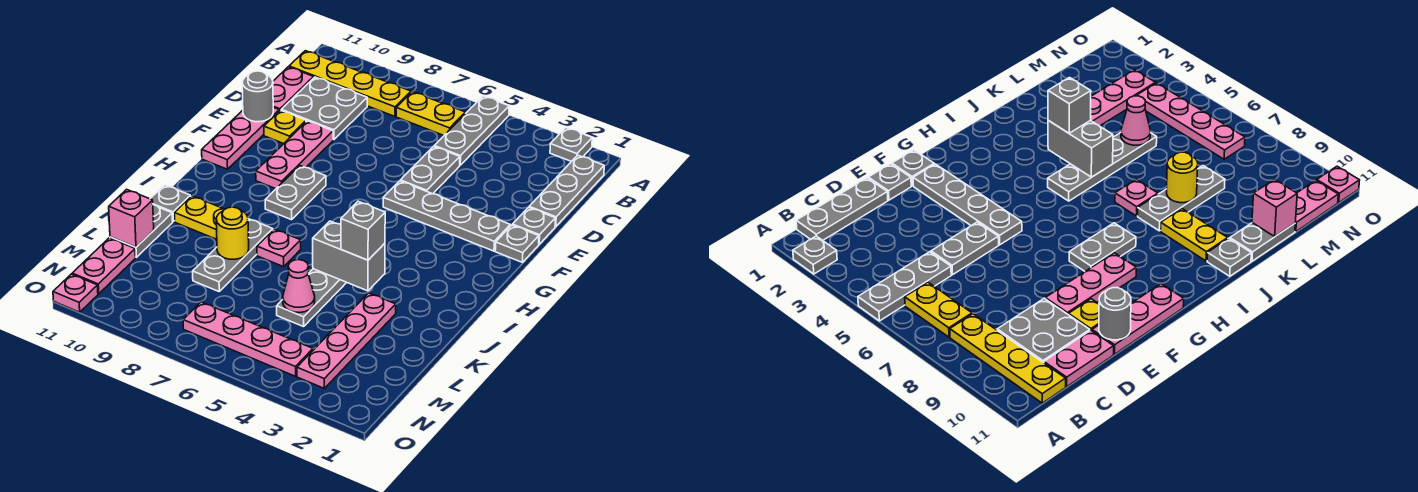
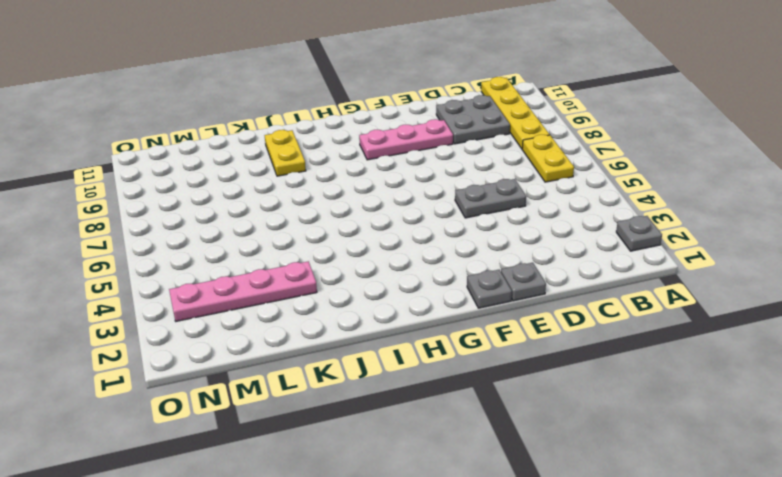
none -> grey plate A5:C5 level 1
none -> grey plate B1:D1 level 1
none -> pink plate C11:D11 level 1
none -> yellow plate E10 level 1

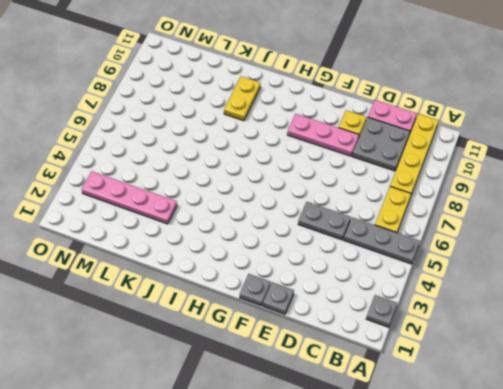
none -> grey plate B1:D1 level 1
none -> pink plate E11:G11 level 1
none -> grey plate F2:F5 level 1
none -> grey plate G8:H8 level 1

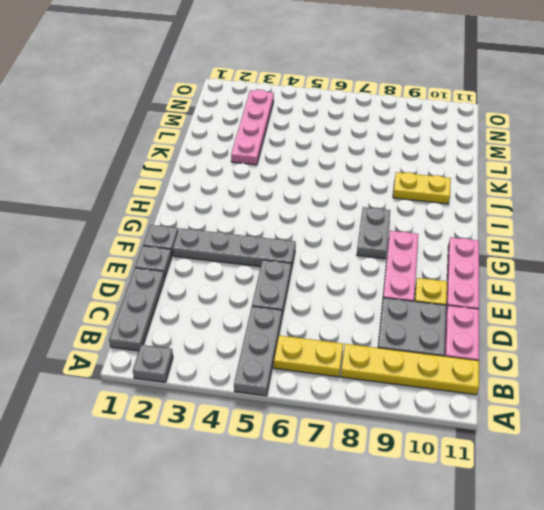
none -> grey plate I5:L5 level 1
none -> pink plate J7 level 1
none -> grey plate J8:L8 level 1
none -> grey plate J11 level 1

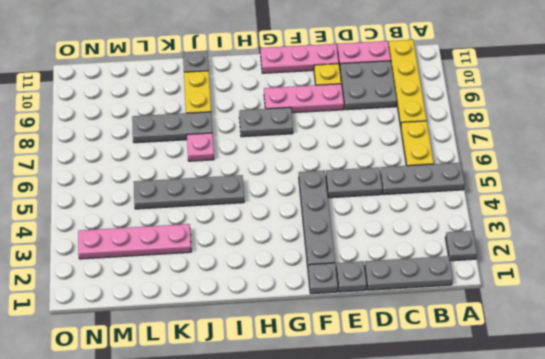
none -> grey plate K11:L11 level 1
none -> pink plate M11:N11 level 1
none -> pink plate N4:N7 level 1
none -> pink plate O11 level 1

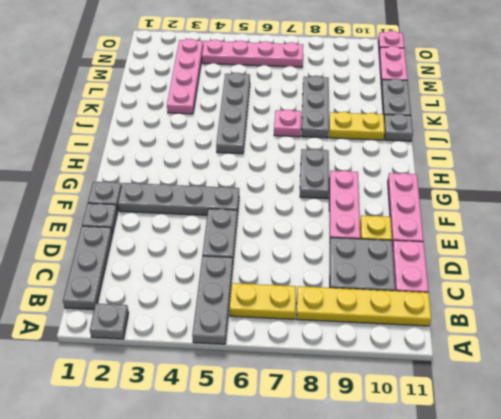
none -> grey round brick E11 level 2
none -> grey brick J4:J5 level 2
none -> yellow round brick K8 level 2
none -> pink cone L5 level 2

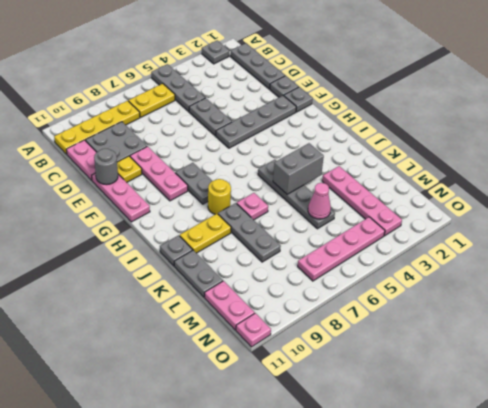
yellow round brick I8 level 1 -> yellow round brick K8 level 2
none -> pink brick L11 level 2
none -> grey brick J4 level 3

